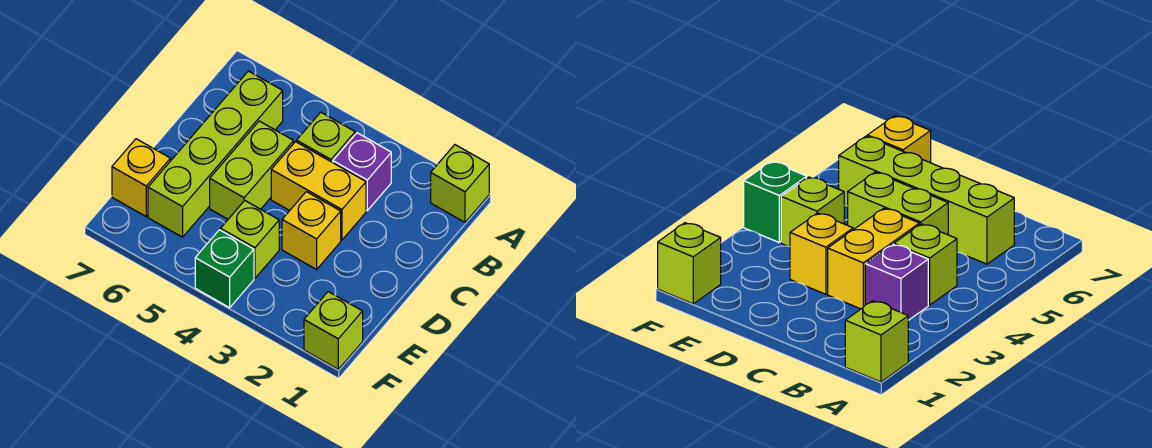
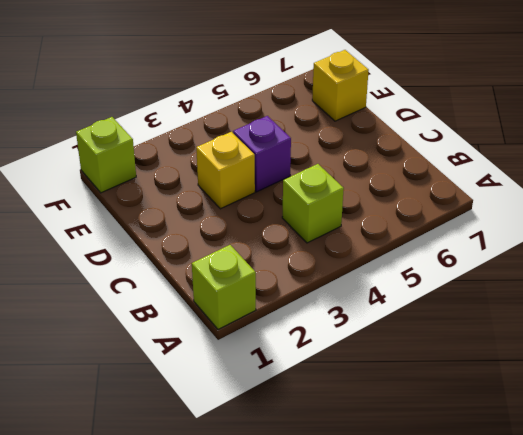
purple brick D4 level 1 -> purple brick B3 level 1
none -> lime brick B6:E6 level 1
none -> yellow brick C3:C4 level 1

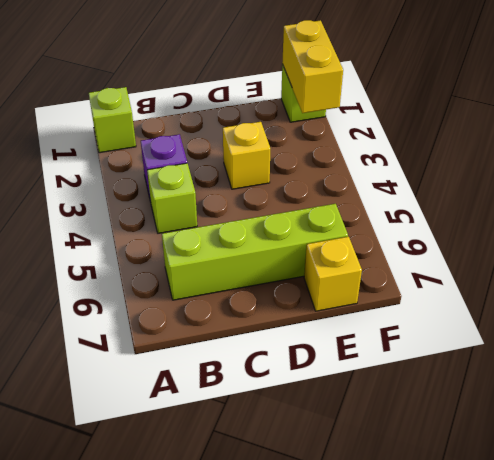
yellow brick F1:F2 level 2 -> yellow brick C3:C4 level 1
none -> lime brick C5:D5 level 1
none -> lime brick E4 level 1

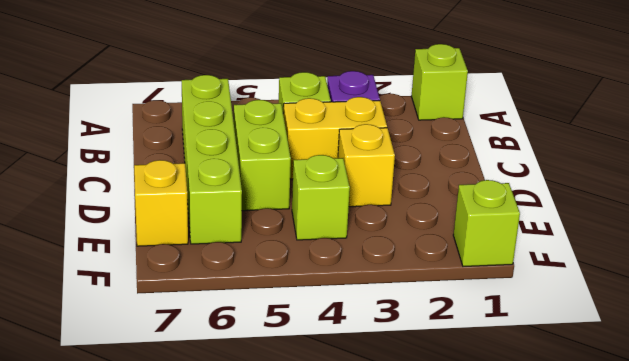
none -> green brick F4 level 1

